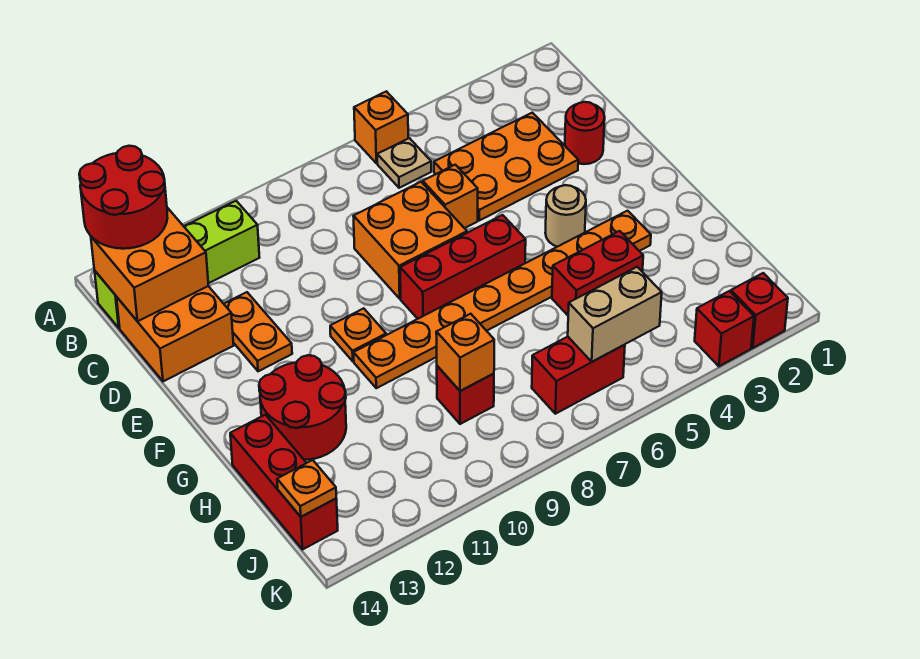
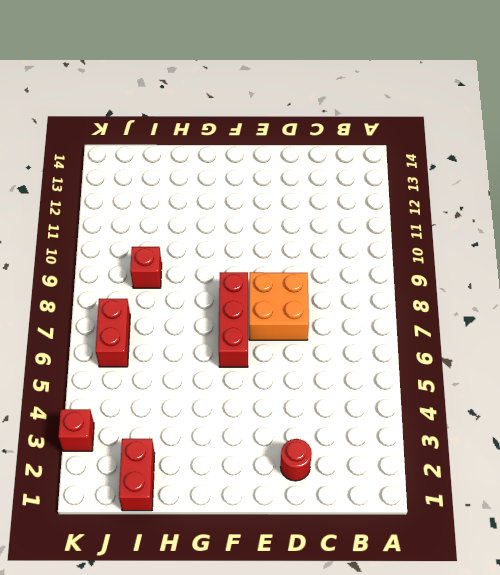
red brick I1:I2 level 1 -> red brick H4:H5 level 1
none -> orange brick A6 level 1
none -> tan plate B6 level 1
none -> lime brick B11:B14 level 1

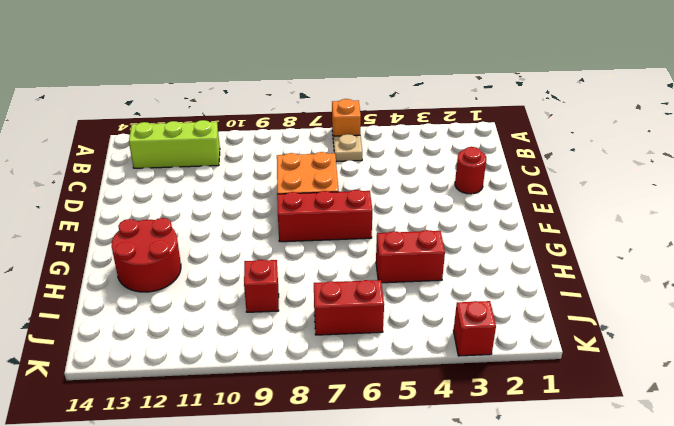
lime brick B11:B13 level 1 -> lime brick B11:B14 level 1
none -> orange plate C3:D5 level 1
none -> orange brick C13:D14 level 1
none -> orange brick D6 level 1

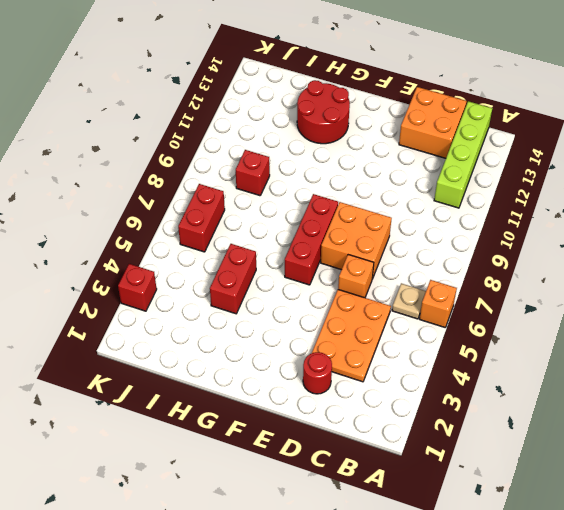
none -> orange plate D12:E12 level 1
none -> tan round brick F4 level 1
none -> orange plate F10 level 1

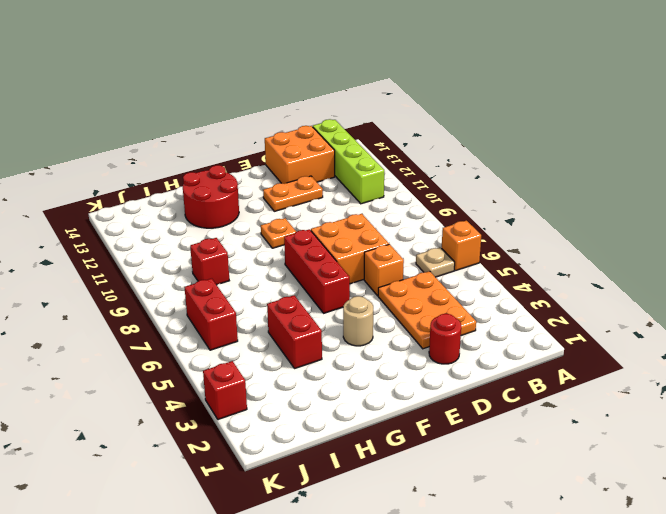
none -> orange plate G3:G10 level 1
none -> red brick H14:J14 level 1
none -> red brick K2 level 1

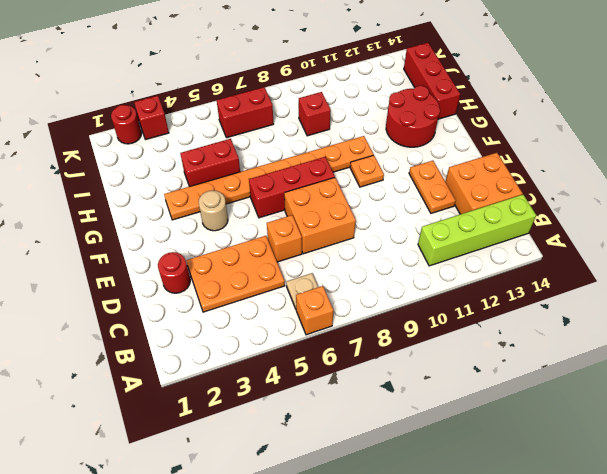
red round brick K2 level 1 -> red brick K2 level 1
none -> orange brick B13:C14 level 2
none -> orange brick I9 level 2
none -> tan brick J5:J6 level 2

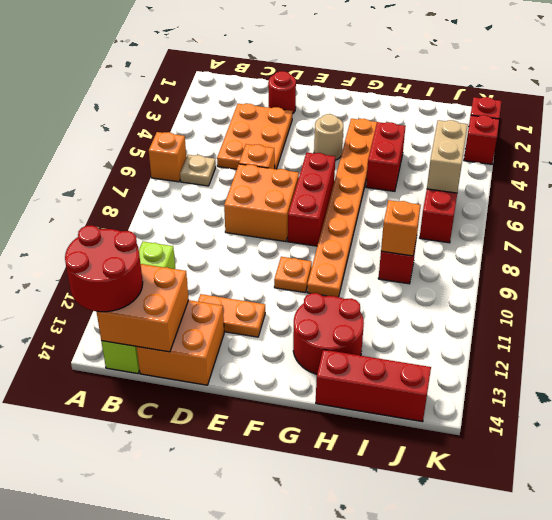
none -> orange plate J14 level 2

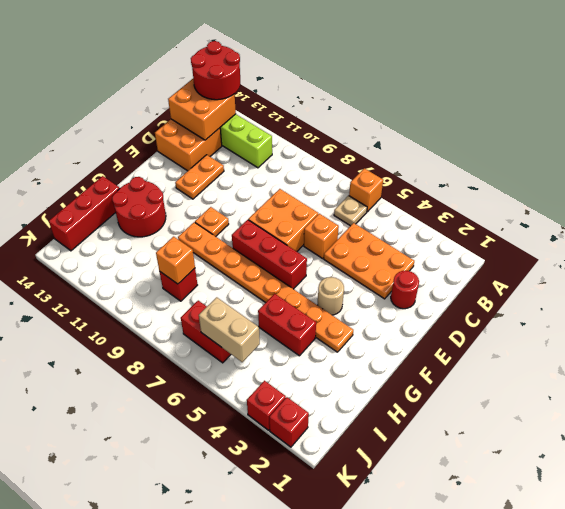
none -> orange plate J14 level 2

